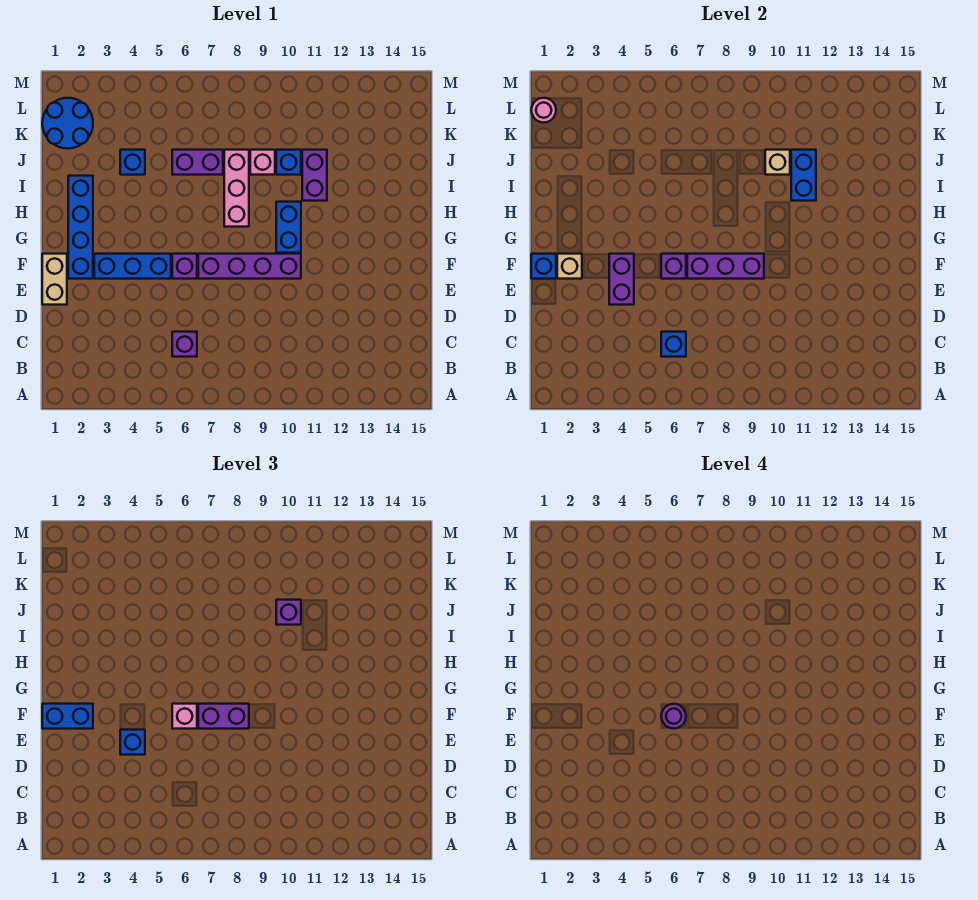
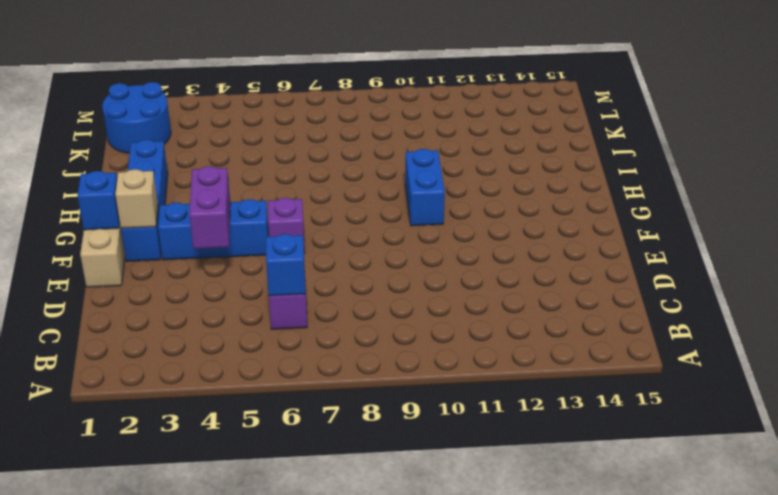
none -> purple brick F7:F10 level 1
none -> pink brick H8:J8 level 1
none -> purple brick I11:J11 level 1

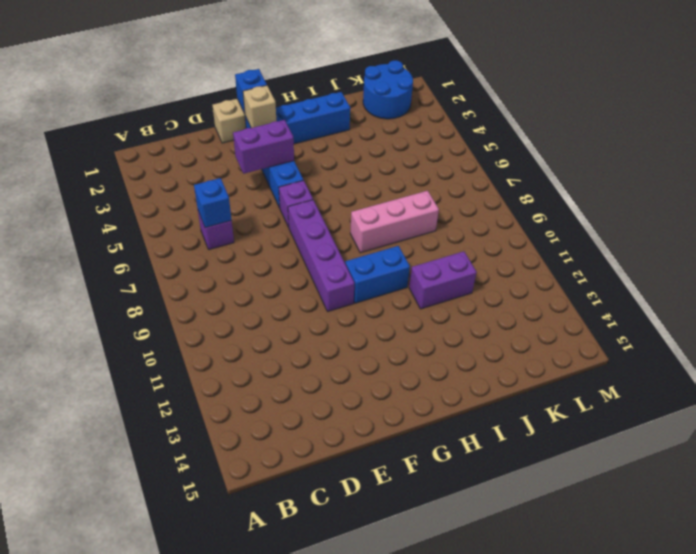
none -> blue brick J4 level 1
none -> purple brick J6:J7 level 1
none -> pink brick J9 level 1

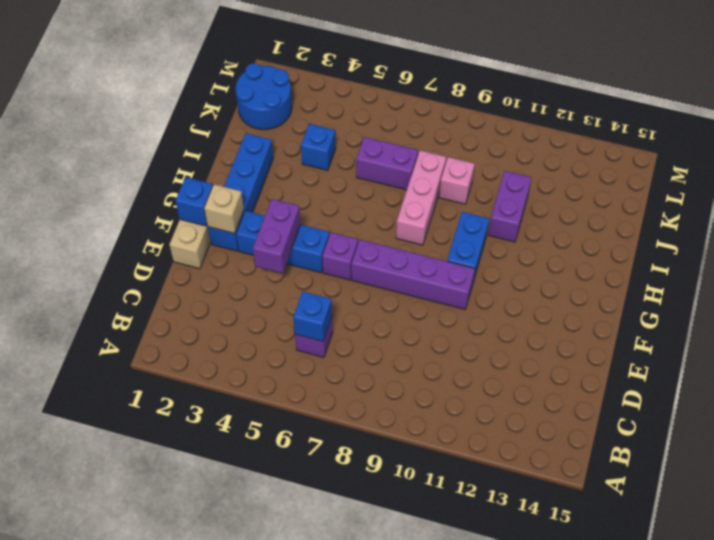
none -> blue brick J10 level 1
none -> purple brick F6 level 2
none -> purple brick F7:F9 level 2

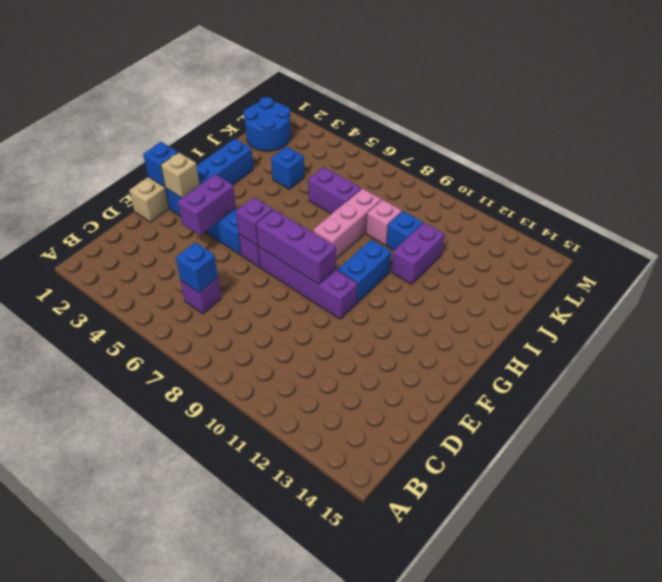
none -> blue brick I11:J11 level 2
none -> tan brick J10 level 2
none -> pink round brick L1 level 2

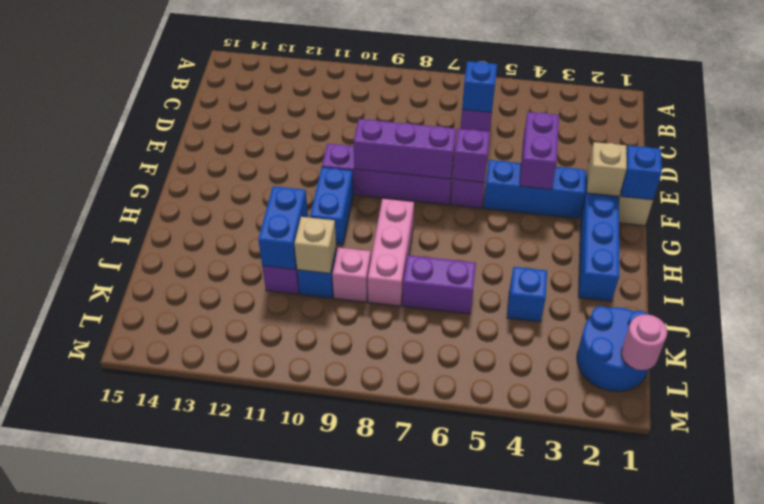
none -> blue brick E4 level 3
none -> blue brick F1:F2 level 3
none -> pink brick F6 level 3

